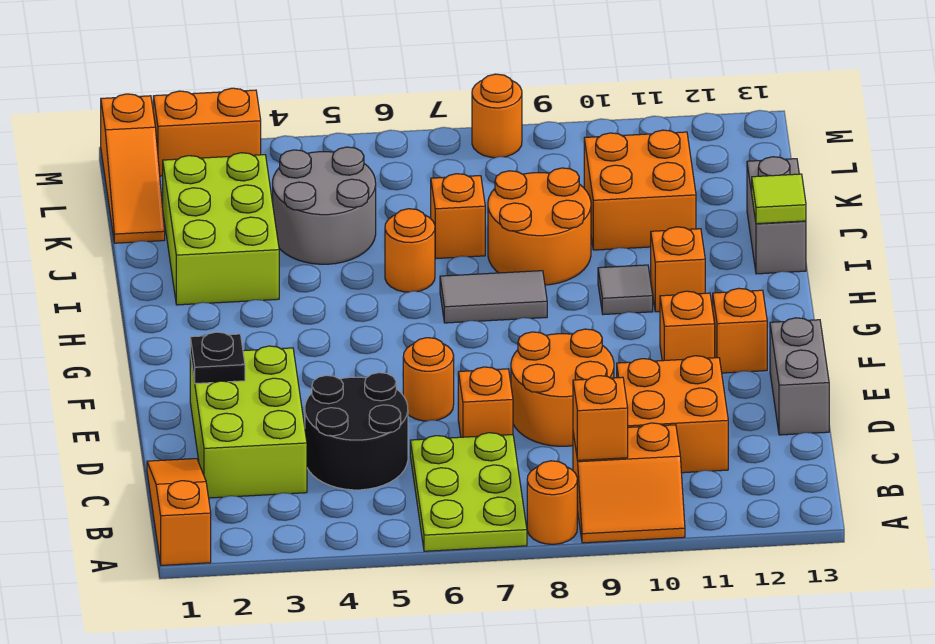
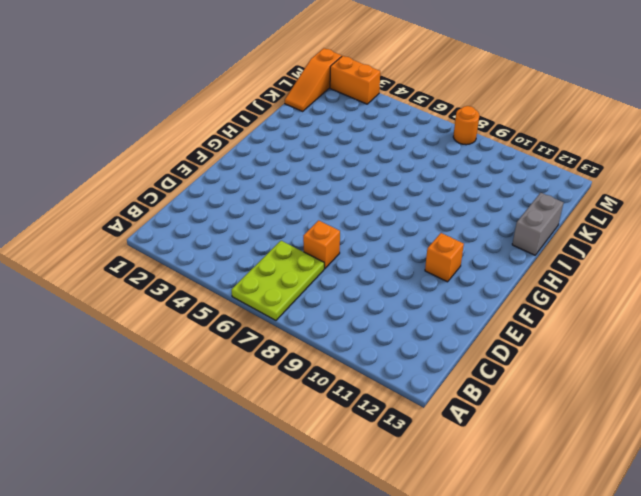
none -> orange slope A1:C1 level 1 top A
none -> orange round brick A8 level 1
none -> orange slope A9:B10 level 1 top B

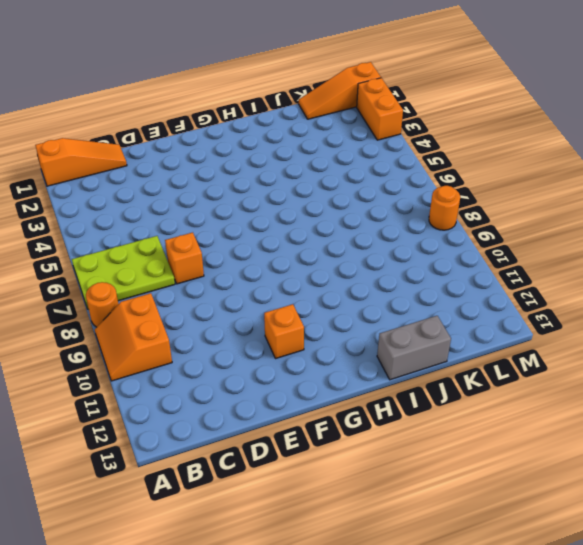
none -> lime brick C2:E3 level 1
none -> black round brick C4:D5 level 1
none -> orange brick C10:D11 level 1

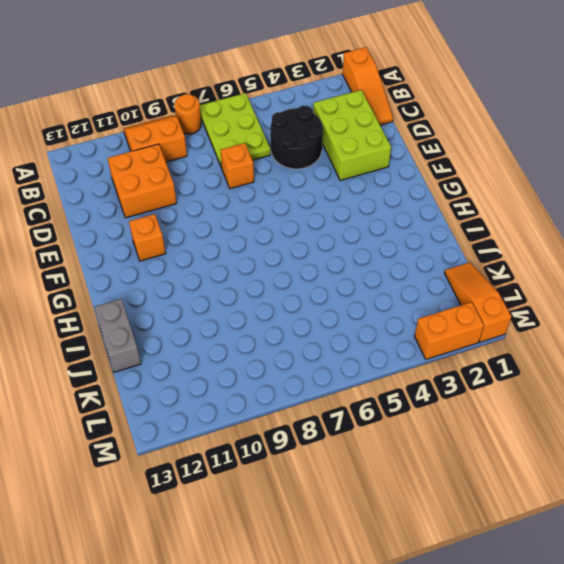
none -> orange round brick D8:E9 level 1
none -> grey brick D13:E13 level 1
none -> orange round brick E6 level 1

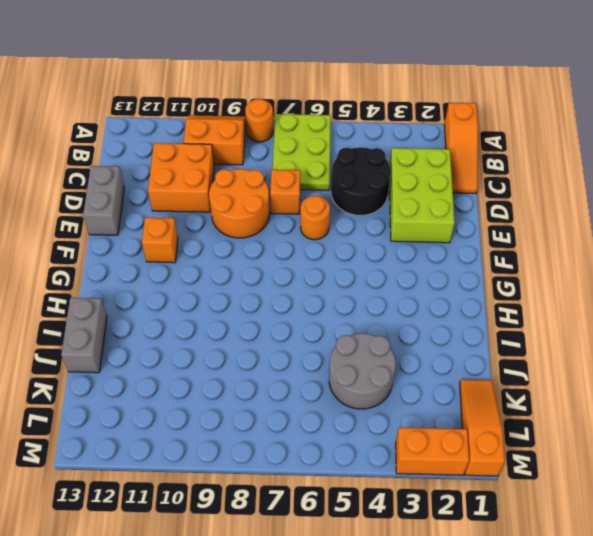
none -> orange brick F12 level 1
none -> grey tile H7:H8 level 1
none -> grey tile H10 level 1

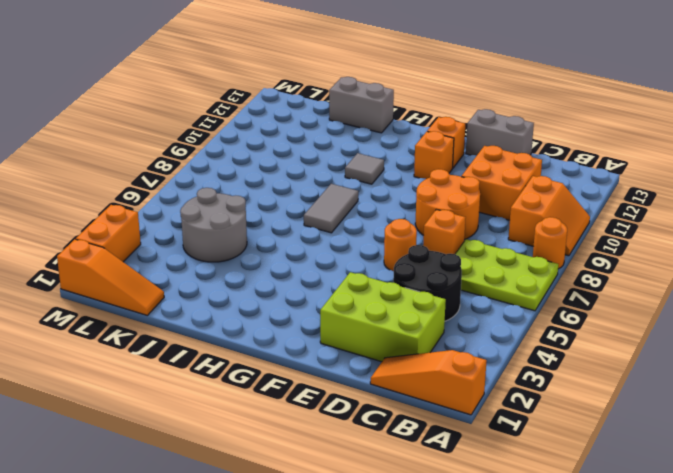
none -> orange brick H11 level 1
none -> lime brick I2:K3 level 1
none -> orange round brick I6 level 1

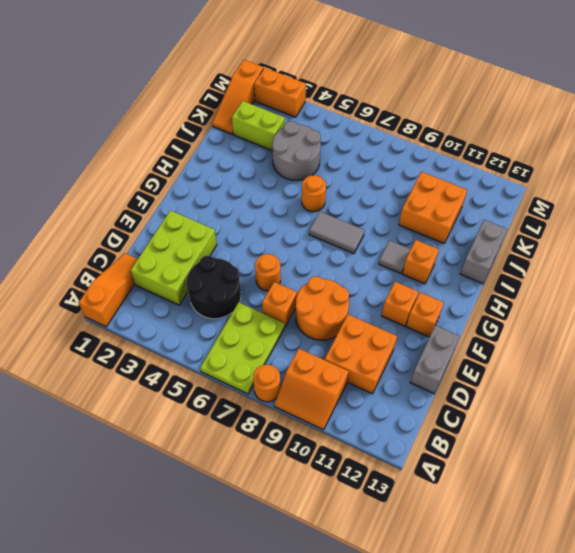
lime brick K2:K3 level 1 -> lime brick I2:K3 level 1
none -> orange round brick I8:J9 level 1
none -> orange brick J7 level 1
none -> orange round brick M8 level 1

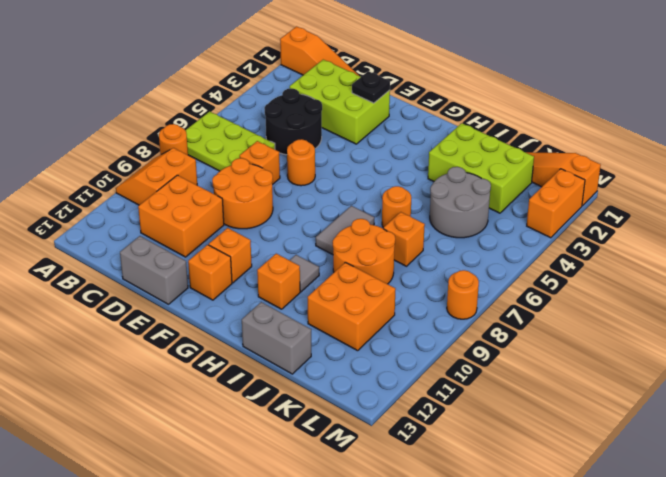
none -> orange brick B9 level 2
none -> lime tile I13 level 2

